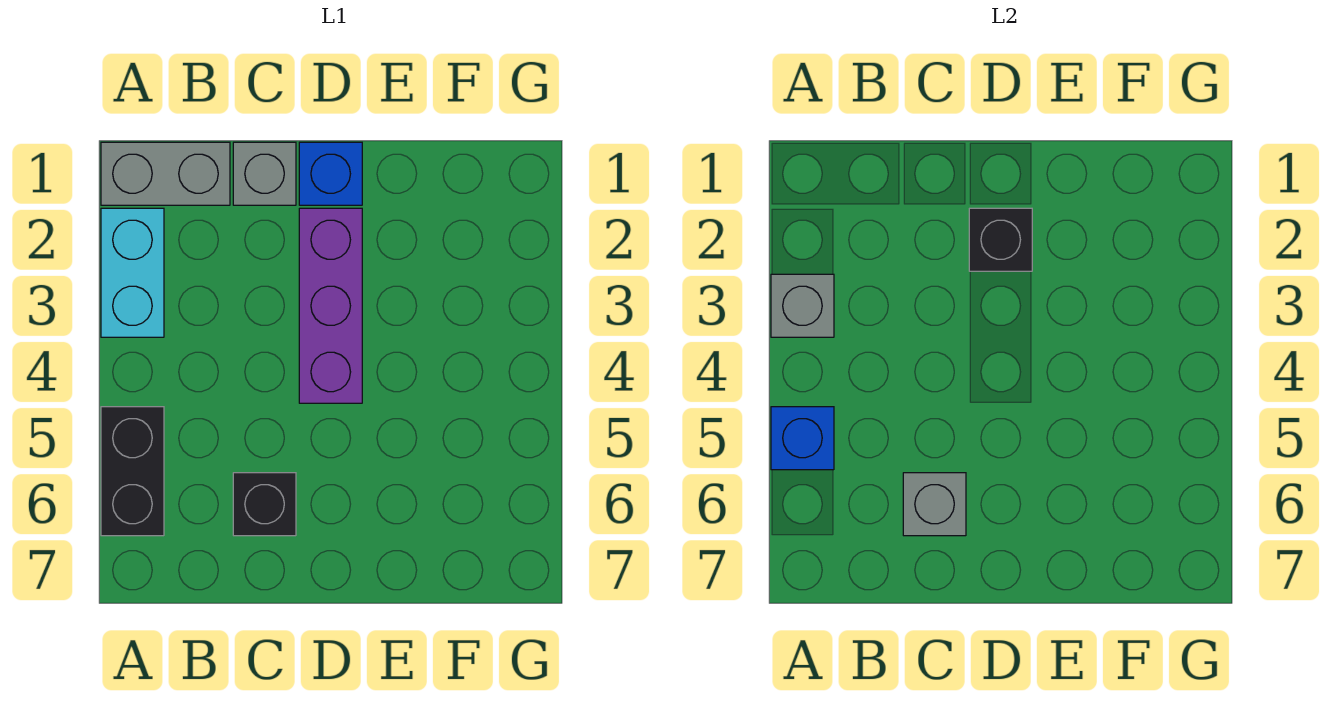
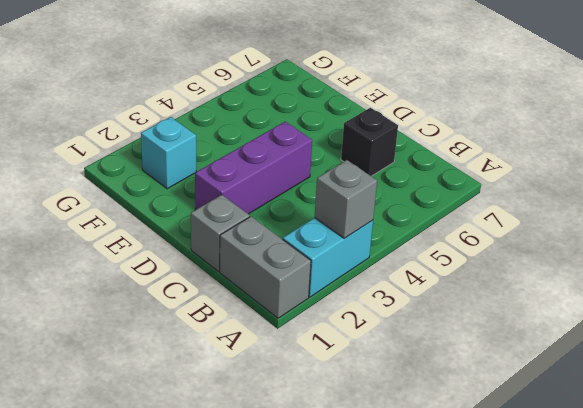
cyan brick F2 level 1 -> none
none -> black brick A5:A6 level 1
none -> blue brick D1 level 1

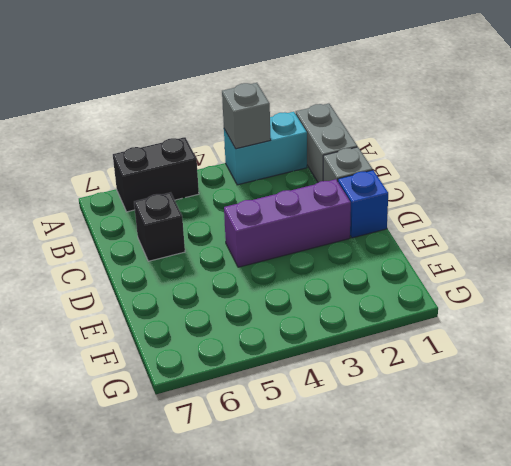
none -> blue brick A5 level 2
none -> grey brick C6 level 2

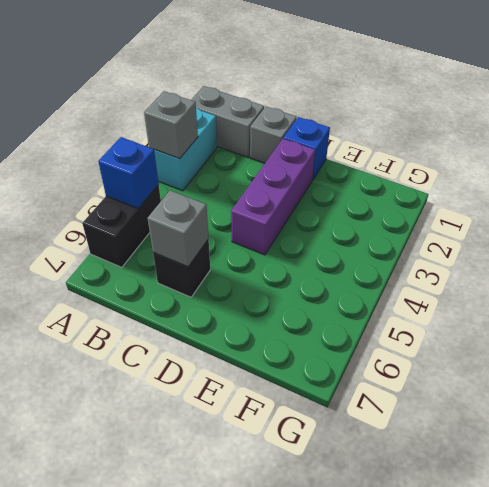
none -> black brick D2 level 2

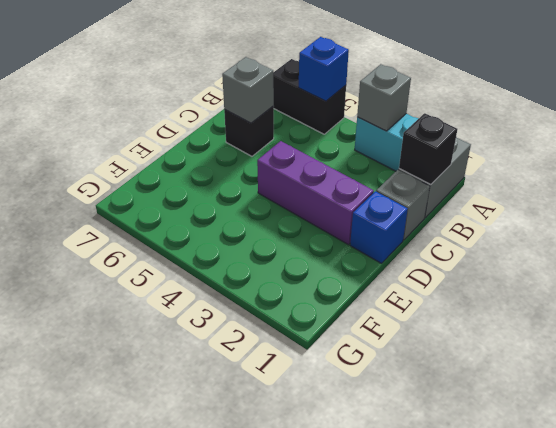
black brick B1 level 2 -> black brick D2 level 2

